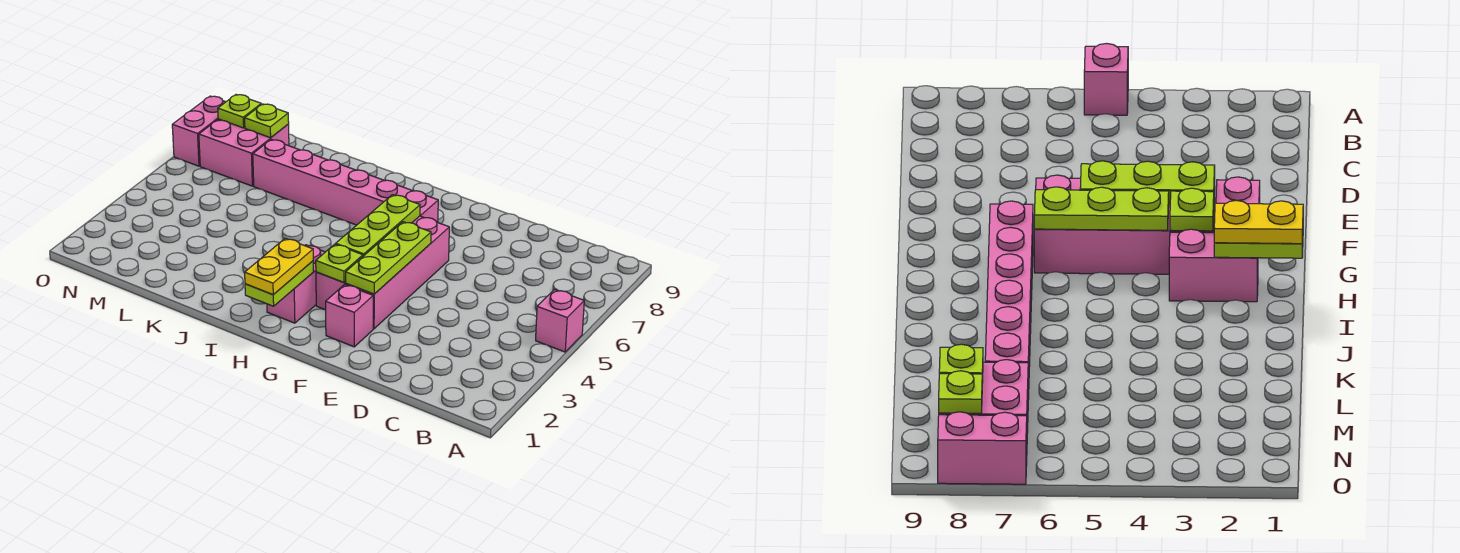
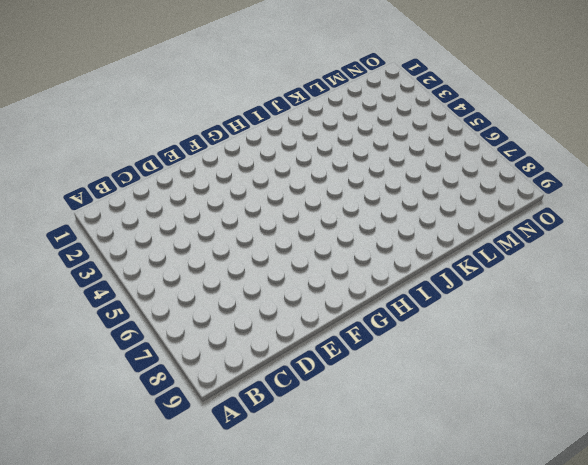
none -> pink brick A5 level 1
none -> pink brick F2 level 1
none -> pink brick F3:G6 level 1

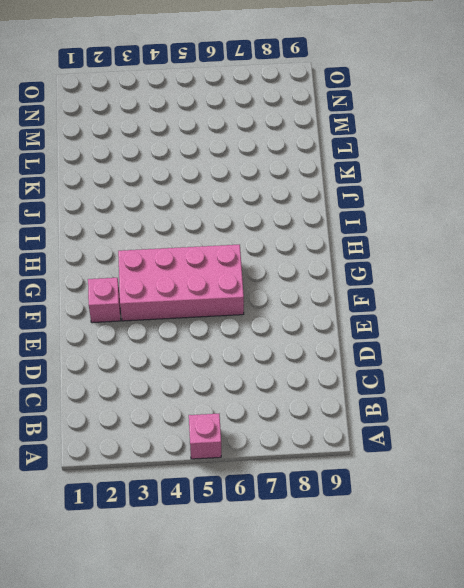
none -> pink brick G7:L7 level 1
none -> pink brick H2:H3 level 1
none -> pink brick M7:N8 level 1

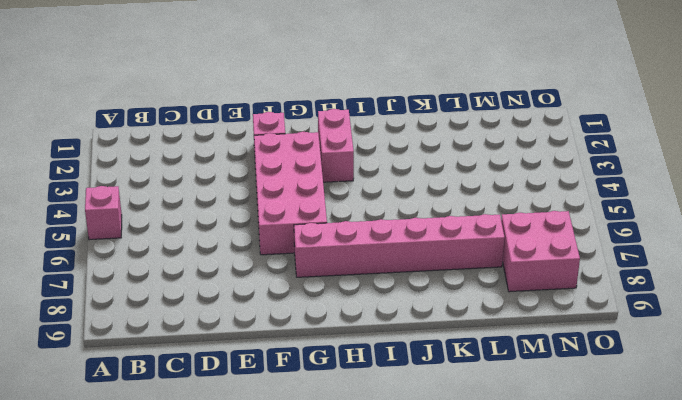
none -> pink brick O7:O8 level 1
none -> lime plate F3:F5 level 2
none -> lime plate G3 level 2

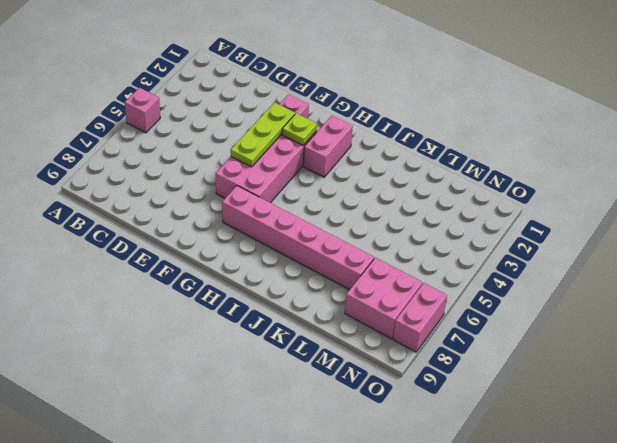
none -> lime plate G4:G6 level 2
none -> lime plate H1:H2 level 2
none -> lime plate M8 level 2

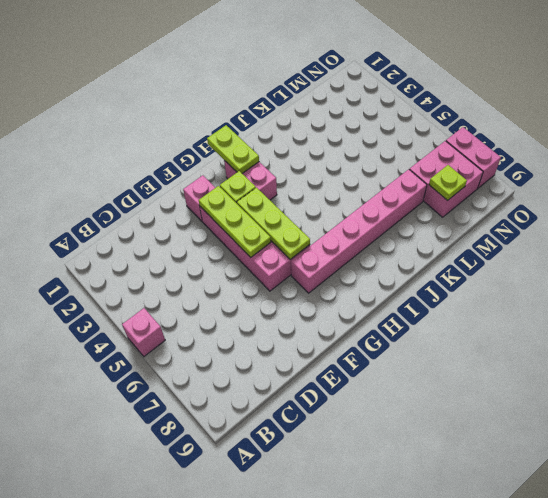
none -> lime plate N8 level 2
none -> yellow plate H1:H2 level 3

